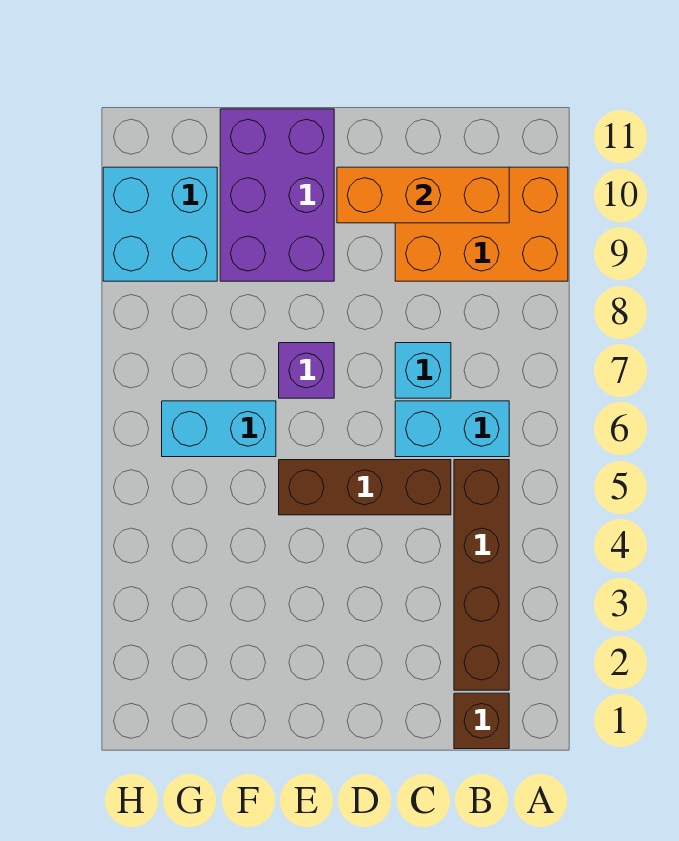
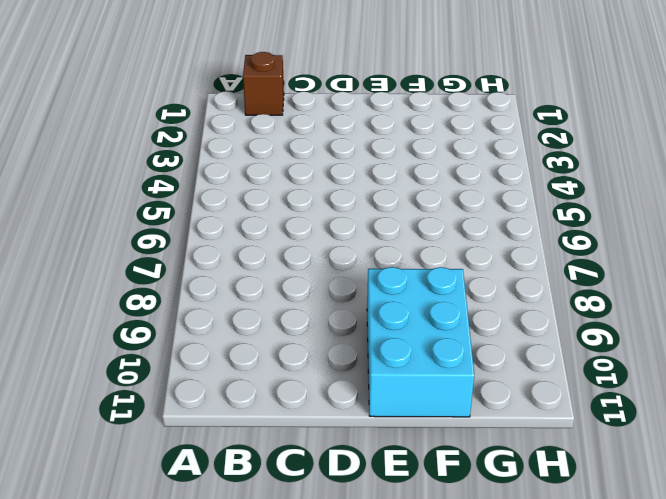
cyan brick E9:F11 level 1 -> purple brick E9:F11 level 1
none -> orange brick A9:C10 level 1
none -> brown brick B2:B5 level 1

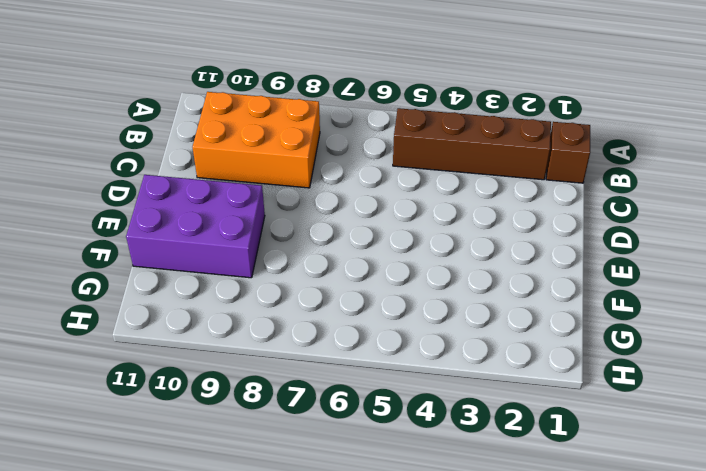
orange brick B8:C10 level 1 -> orange brick A9:C10 level 1
none -> cyan brick B6:C6 level 1
none -> brown brick C5:E5 level 1

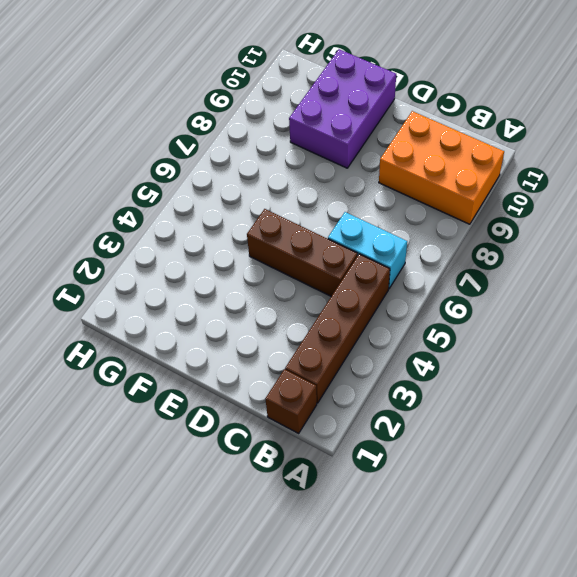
none -> cyan brick C7 level 1
none -> purple brick E7 level 1

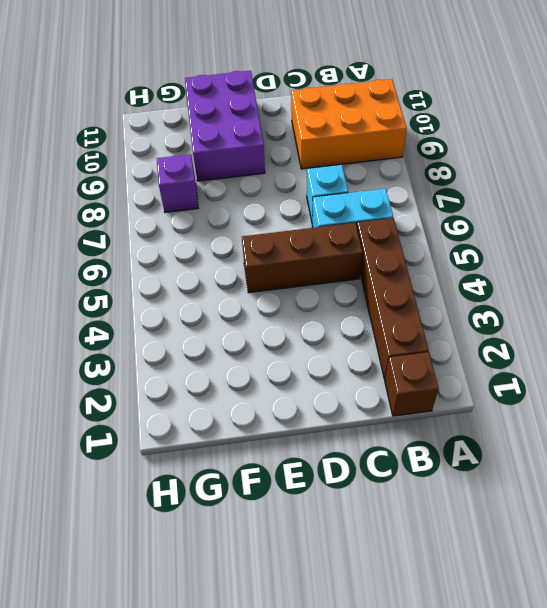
purple brick G8 level 1 -> purple brick E7 level 1
none -> cyan brick F6:G6 level 1
none -> cyan brick G9:H10 level 1

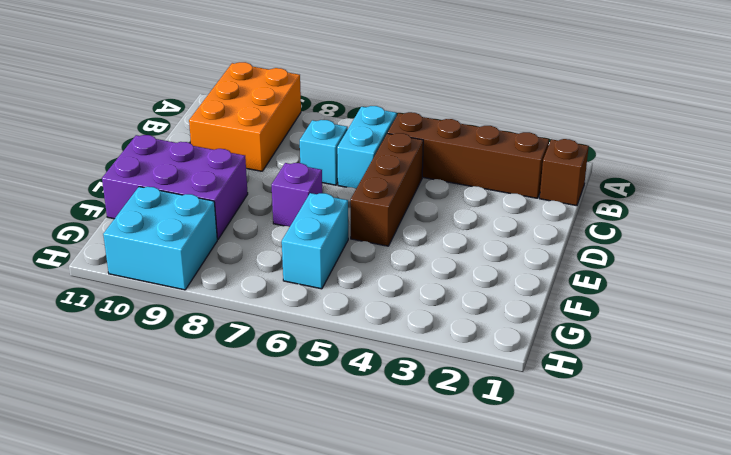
none -> orange brick B10:D10 level 2

